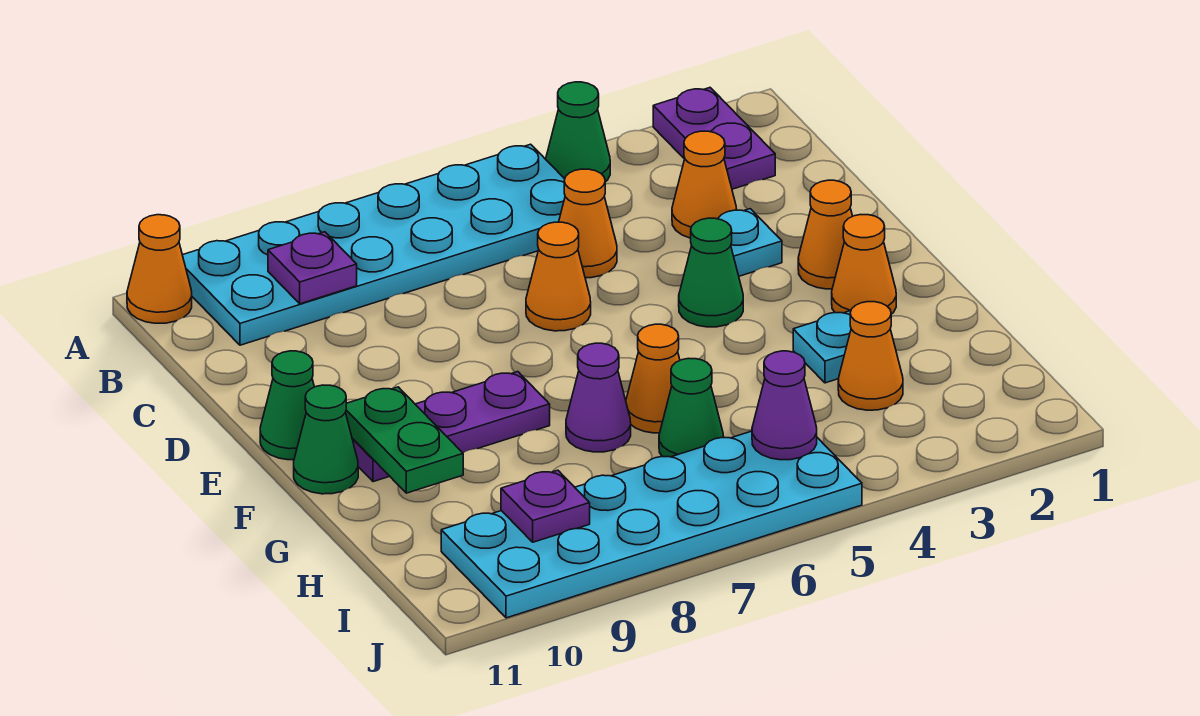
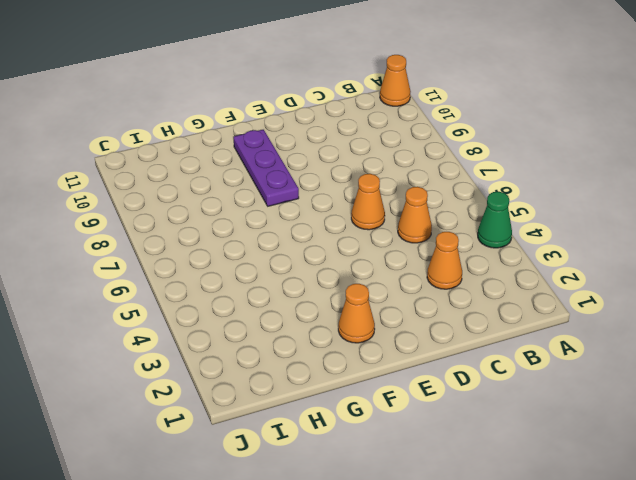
none -> purple plate A2:B2 level 1
none -> cyan plate A5:B10 level 1
none -> cyan plate D3 level 1

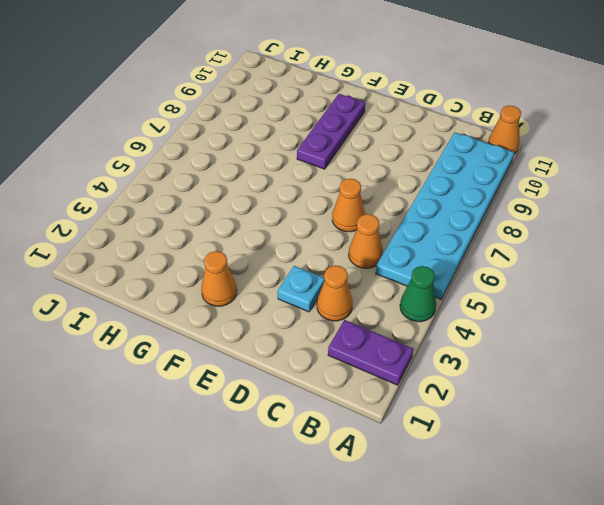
none -> orange cone E2 level 1
none -> green cone E4 level 1
none -> green cone E11 level 1

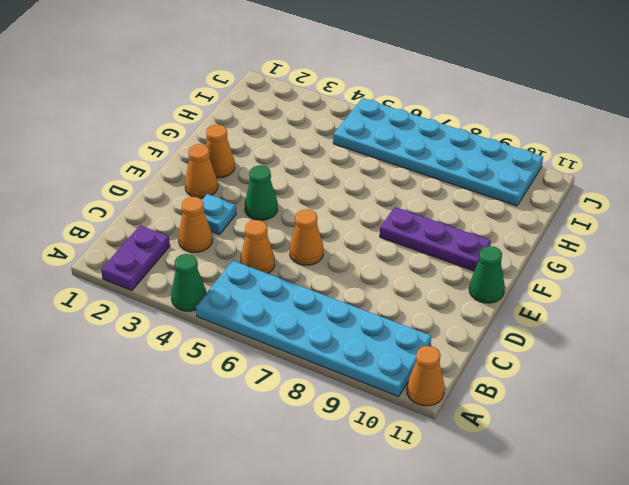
none -> green cone F11 level 1
none -> cyan plate G3 level 1
none -> orange cone G6 level 1

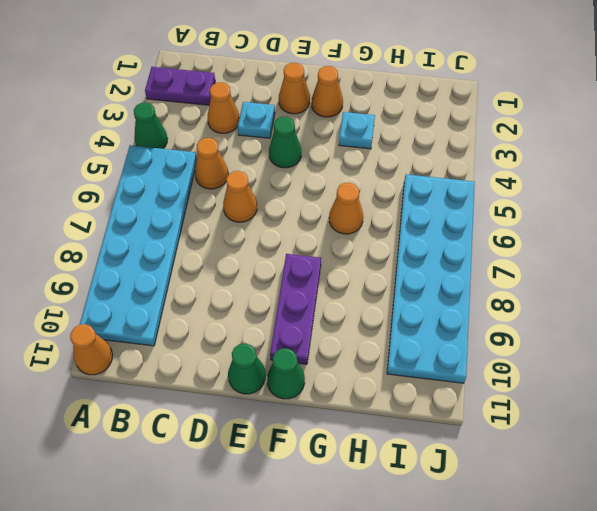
none -> purple cone G7 level 1
none -> orange cone H3 level 1
none -> green cone H6 level 1

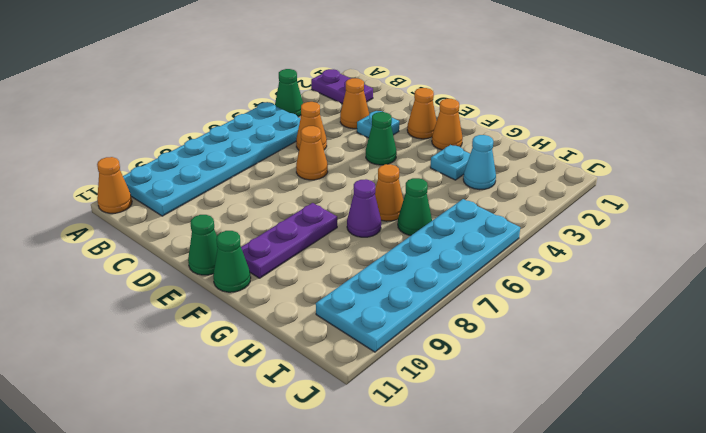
cyan cone H3 level 1 -> orange cone H3 level 1
none -> purple plate B9 level 2
none -> green plate F10:G10 level 2
none -> purple cone I5 level 2

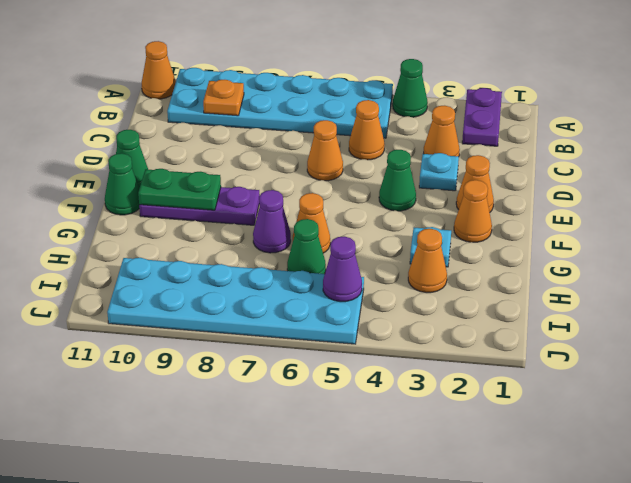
orange plate B9 level 2 -> purple plate B9 level 2
green plate F9:F10 level 2 -> green plate F10:G10 level 2
none -> purple plate I9 level 2

